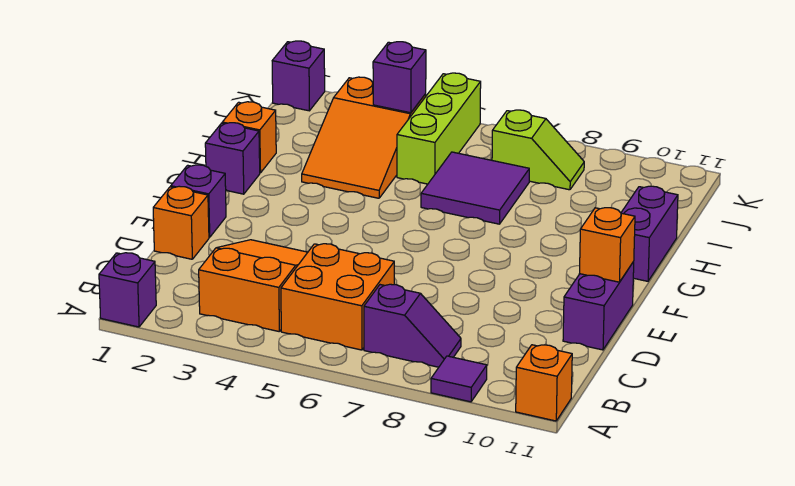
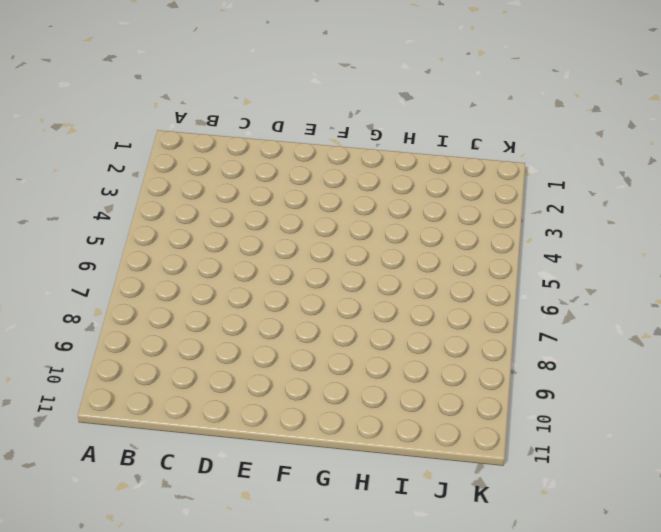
none -> purple brick A1 level 1
none -> purple tile A9 level 1
none -> orange brick A11 level 1

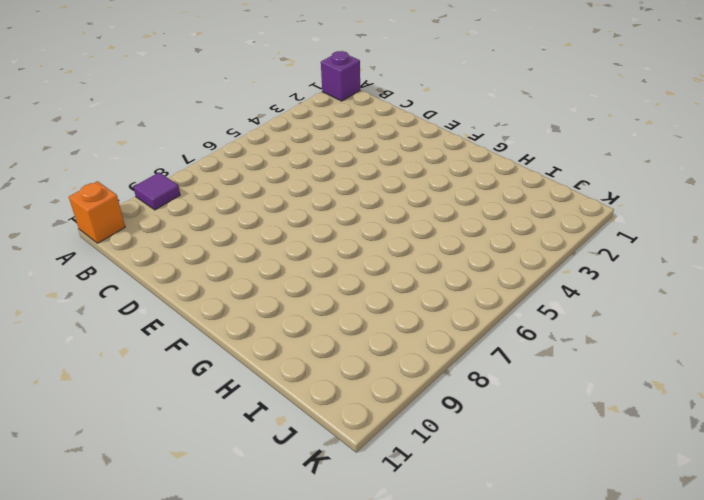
none -> orange slope B3:D4 level 1 top B
none -> orange brick B5:C6 level 1
none -> purple slope B7:B8 level 1 top 7

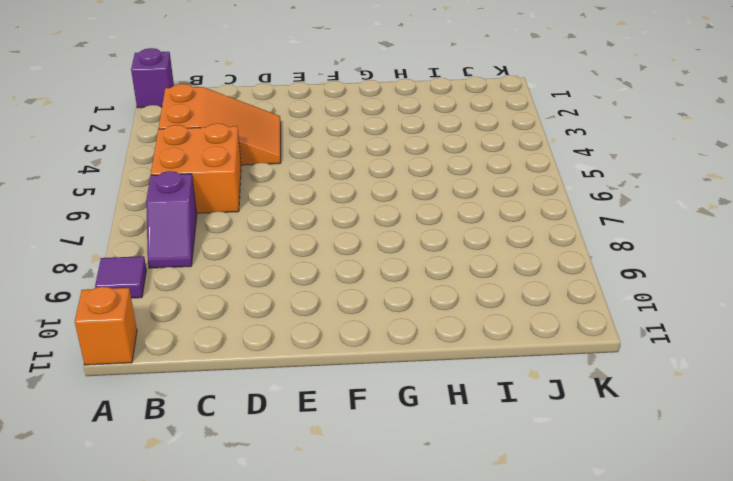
none -> orange brick D1 level 1
none -> purple brick D11:E11 level 1
none -> purple brick E1 level 1

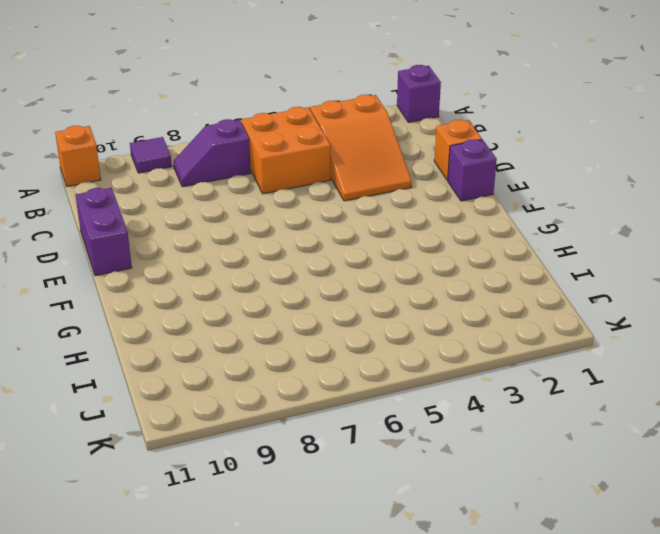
none -> purple brick G1 level 1
none -> purple brick G11:H11 level 1
none -> orange brick H1 level 1

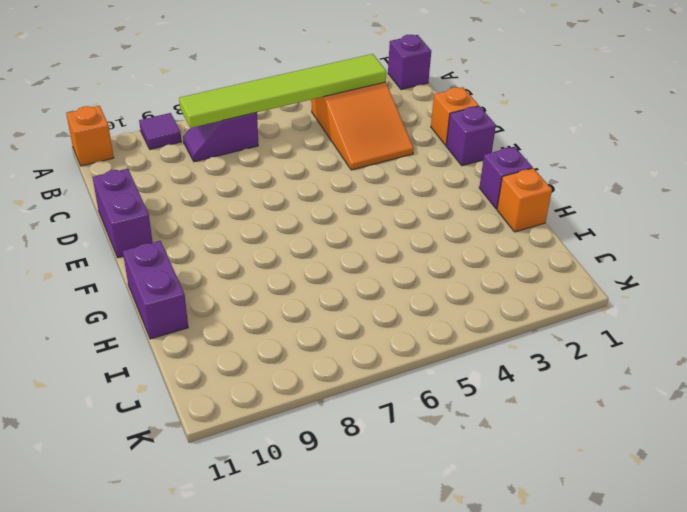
lime tile B3:B8 level 2 -> none
none -> orange brick B5:C6 level 1
none -> orange slope H3:J4 level 1 top J
none -> purple tile H6:I7 level 1

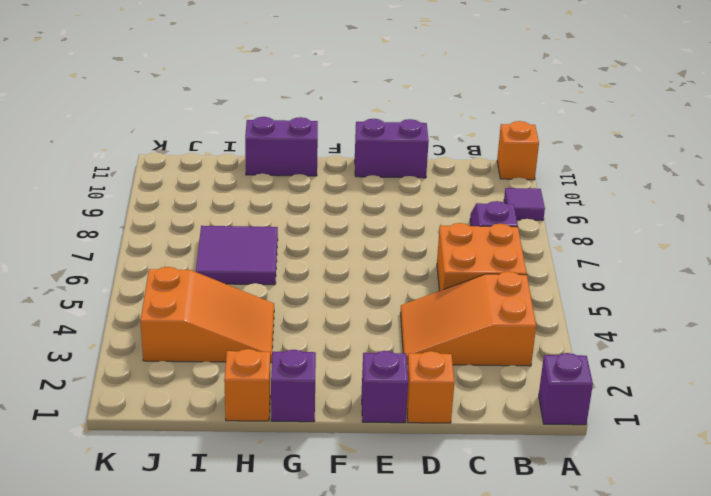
none -> lime brick I5:K5 level 1
none -> lime slope J7:J8 level 1 top 7
none -> purple brick K1 level 1

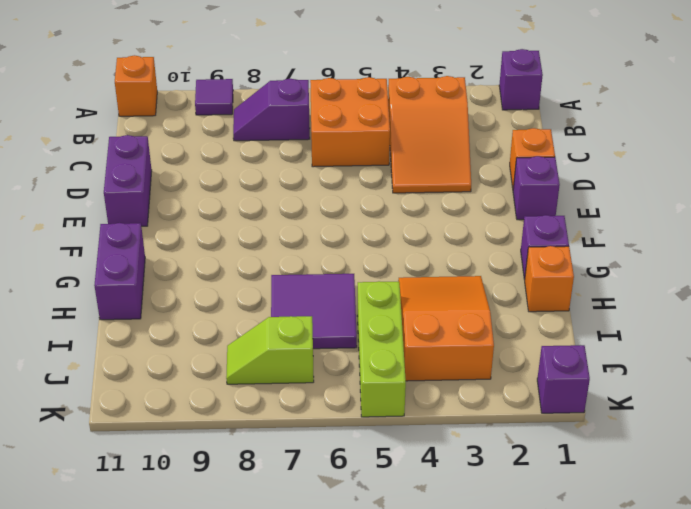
none -> orange brick E11 level 2
none -> purple brick J4 level 2

